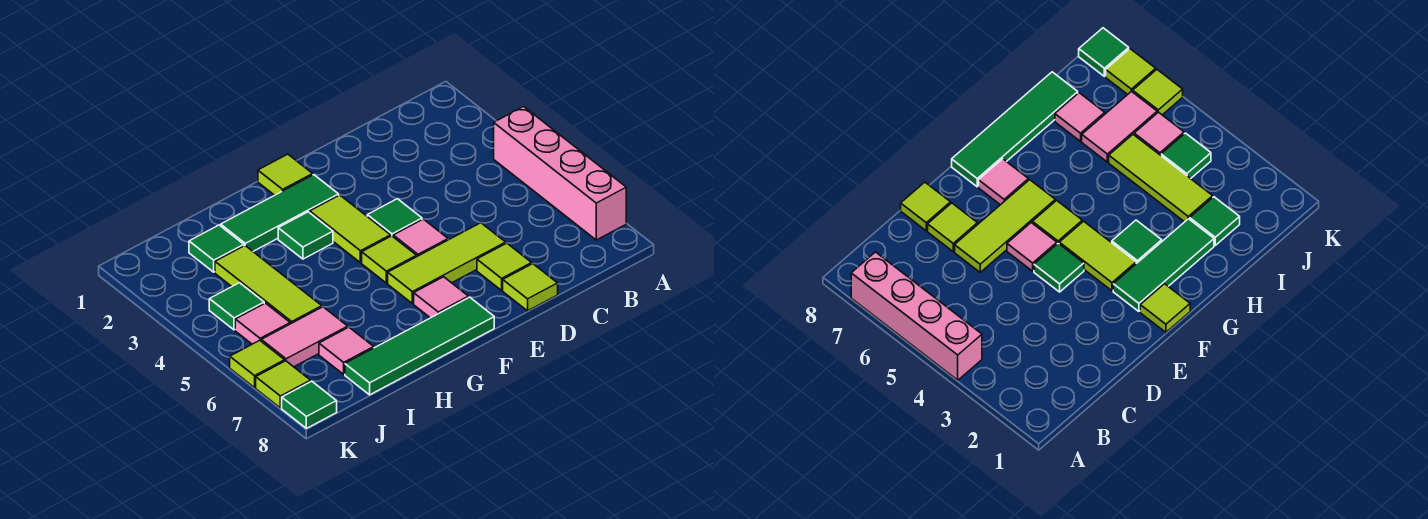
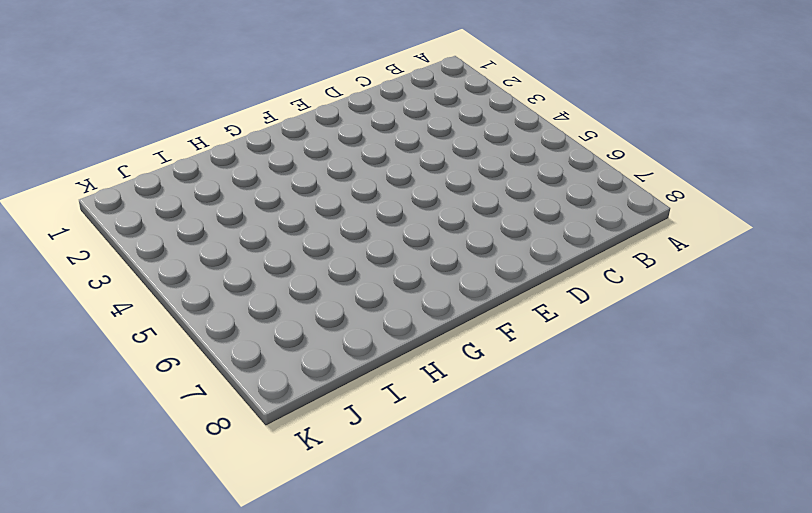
none -> pink brick A4:A7 level 1
none -> lime tile D6:F6 level 1
none -> lime tile D7 level 1

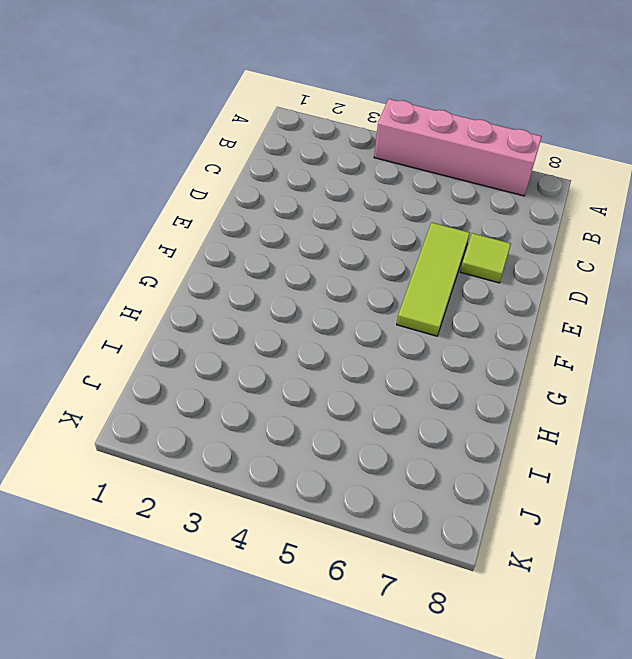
none -> lime tile D8 level 1
none -> green tile E4 level 1
none -> pink tile E5 level 1

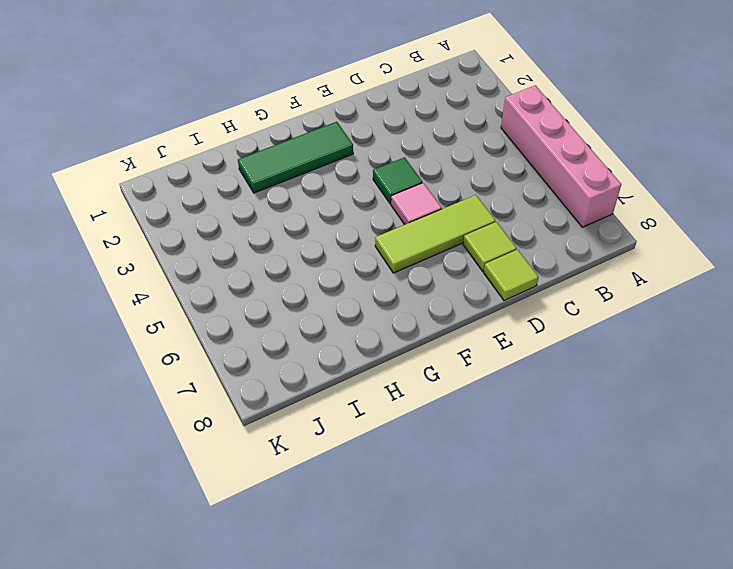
none -> lime tile F1 level 1
none -> lime tile F3:F4 level 1
none -> lime tile F5 level 1

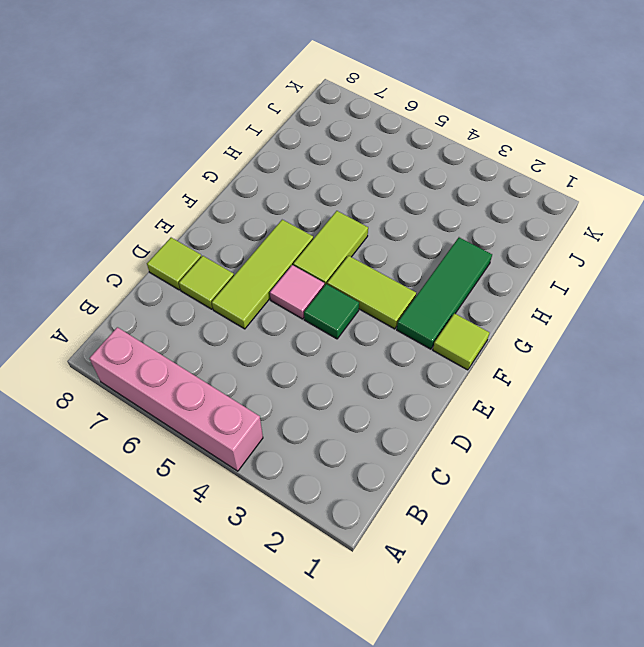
lime tile F5:G5 level 1 -> lime tile F5 level 1
none -> pink tile F7 level 1
none -> green tile F8:I8 level 1
none -> green tile G3 level 1

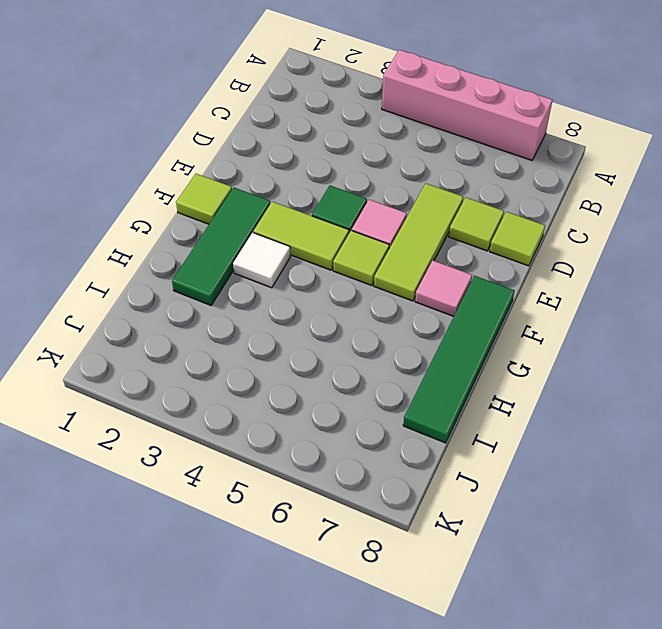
white tile G3 level 1 -> green tile G3 level 1
none -> green tile I2 level 1
none -> lime tile I3:I5 level 1
none -> pink tile I6:J6 level 1

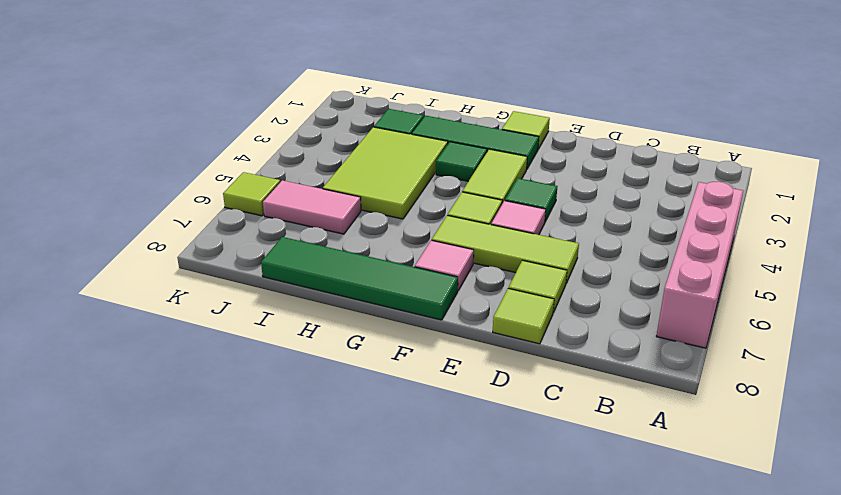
lime tile H3:I5 level 1 -> lime tile I3:I5 level 1
none -> pink tile I7 level 1
none -> green tile J4 level 1
none -> pink tile J5 level 1

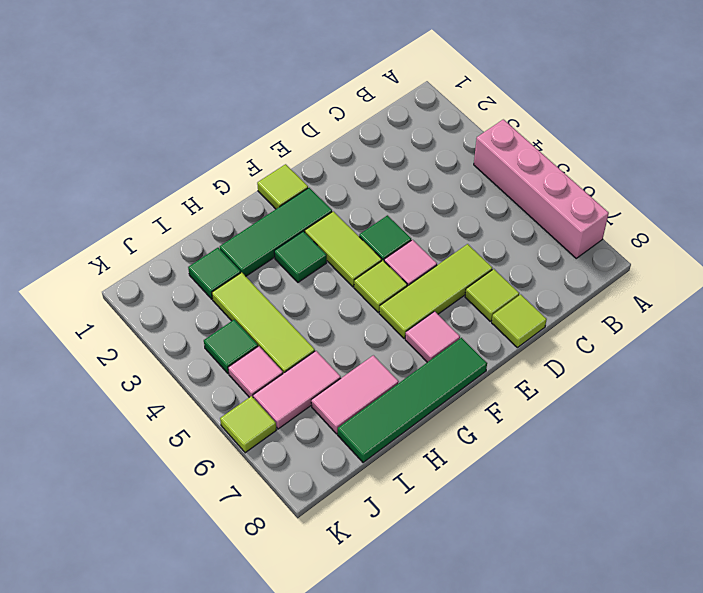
pink tile H7:I7 level 1 -> pink tile I7 level 1
none -> lime tile K7 level 1
none -> green tile K8 level 1

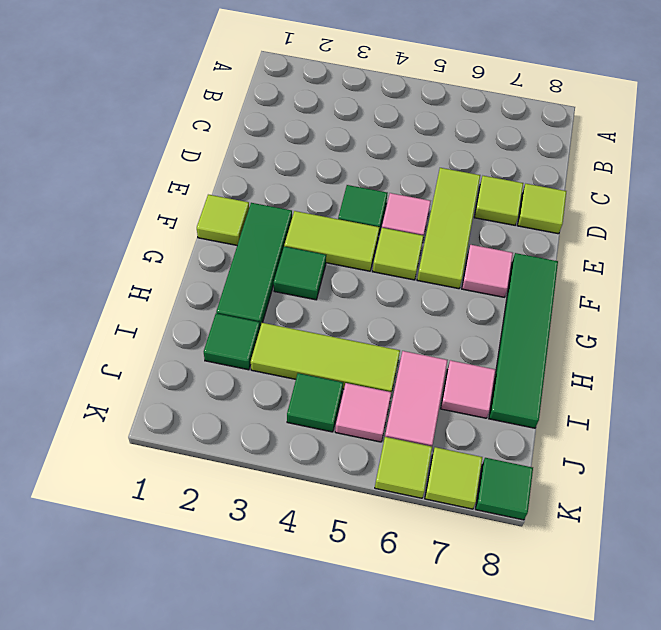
none -> pink brick A4:A7 level 1

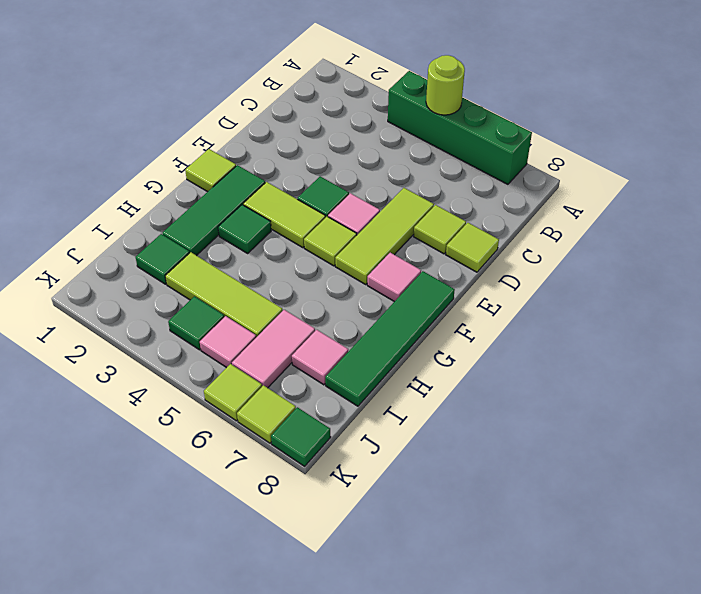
green brick A4:A7 level 1 -> pink brick A4:A7 level 1
lime round brick A5 level 2 -> none

